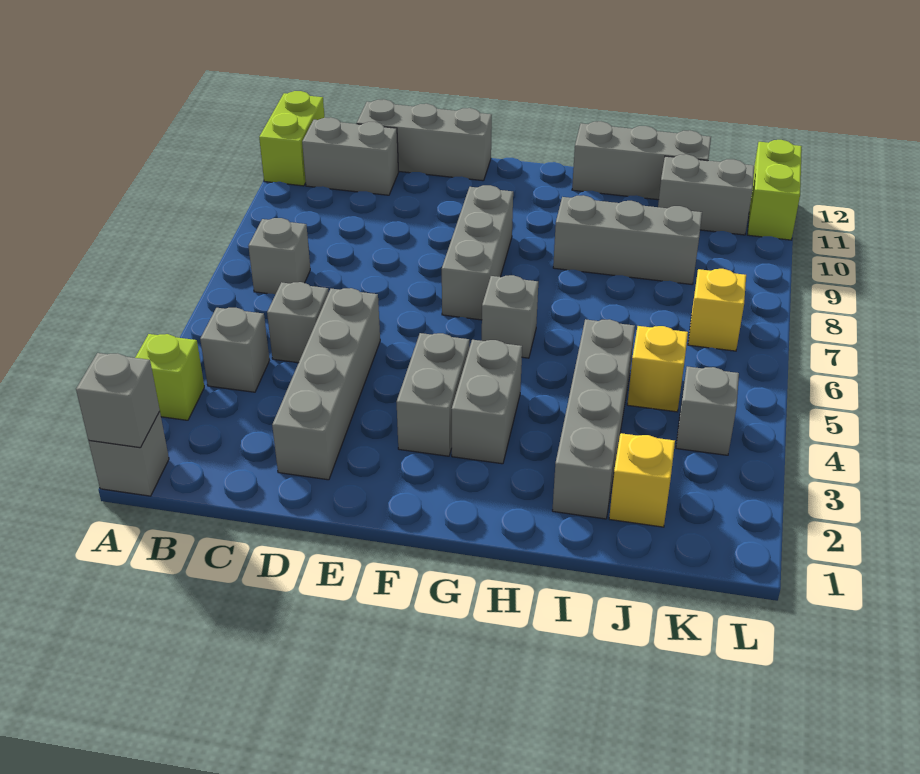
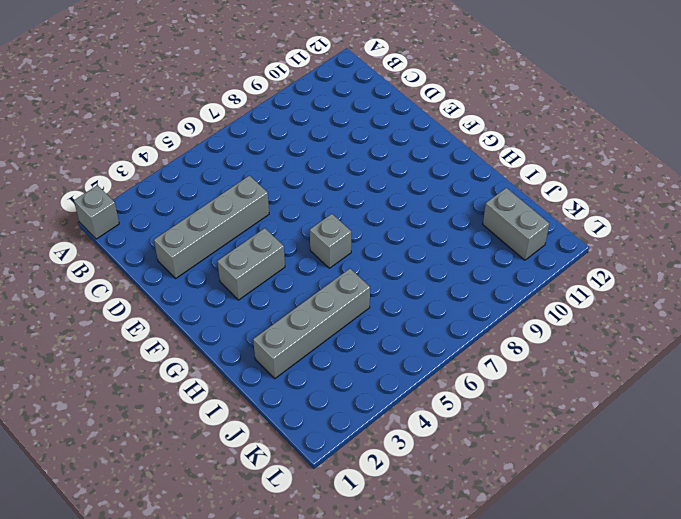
none -> lime brick A3 level 1
none -> lime brick A11:A12 level 1
none -> grey brick B4 level 1

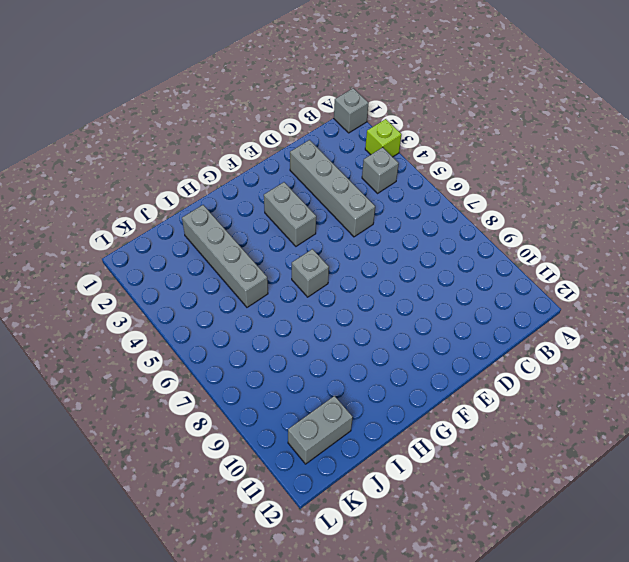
none -> lime brick A11:A12 level 1
none -> grey brick B7 level 1
none -> grey brick B11:C11 level 1

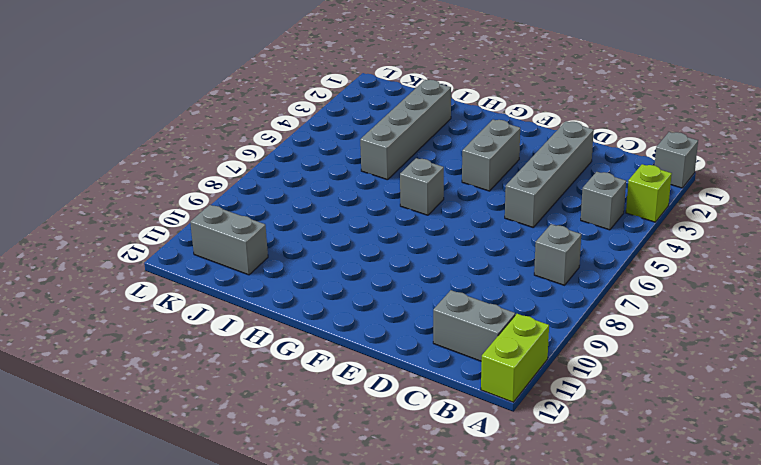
none -> grey brick C5 level 1
none -> grey brick C12:E12 level 1
none -> grey brick F7:F9 level 1

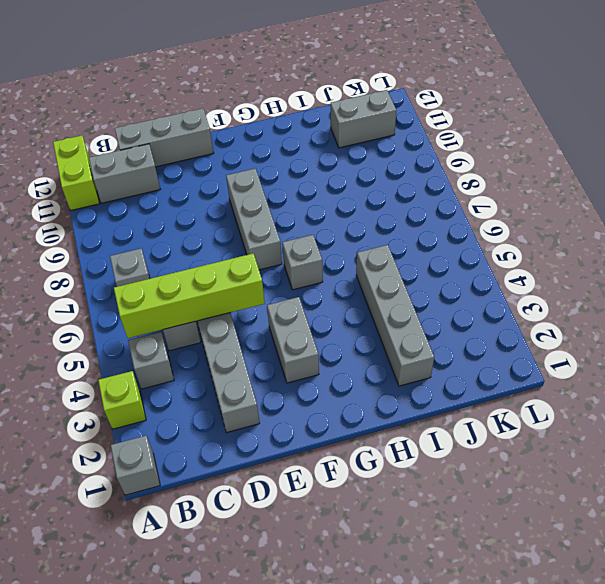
lime brick B5:E5 level 2 -> none
none -> grey brick G3:G4 level 1
none -> grey brick H9:J9 level 1
none -> grey brick H12:J12 level 1

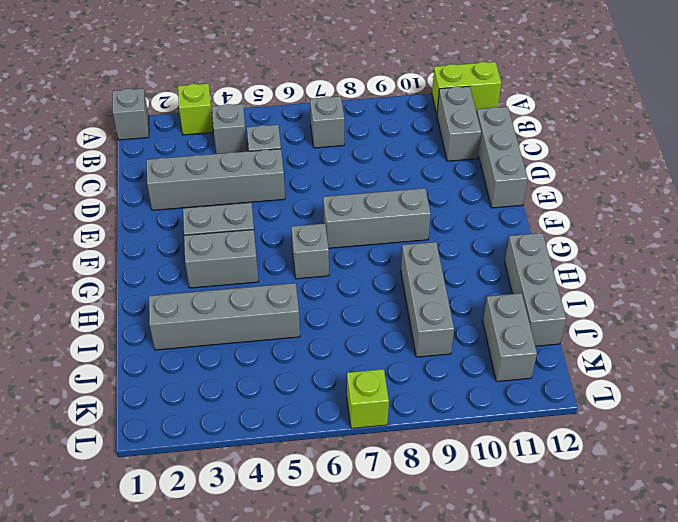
lime brick L7 level 1 -> none
none -> yellow brick J2 level 1
none -> yellow brick J5 level 1
none -> grey brick K4 level 1

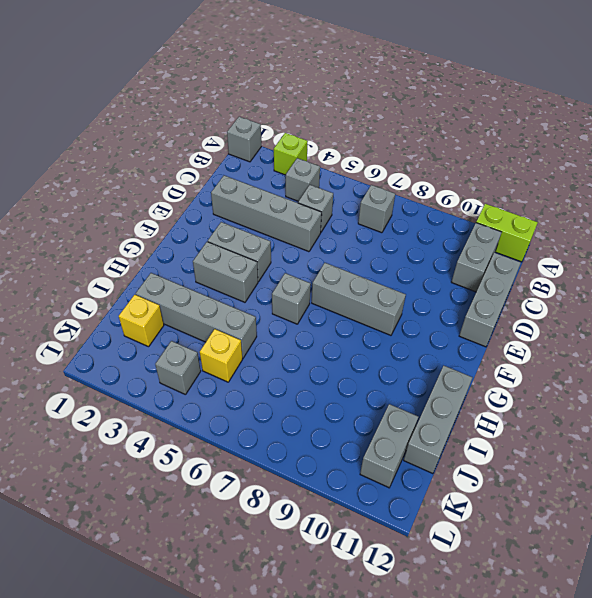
none -> grey brick H9:J9 level 1
none -> yellow brick K7 level 1
none -> lime brick L11:L12 level 1

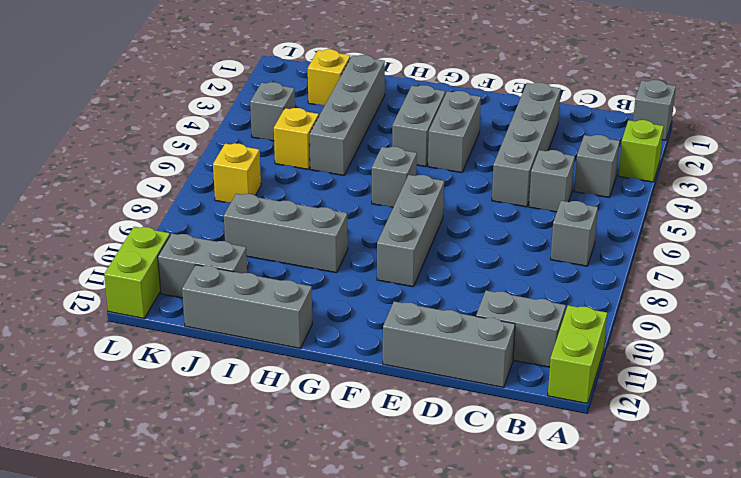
none -> grey brick A1 level 2

